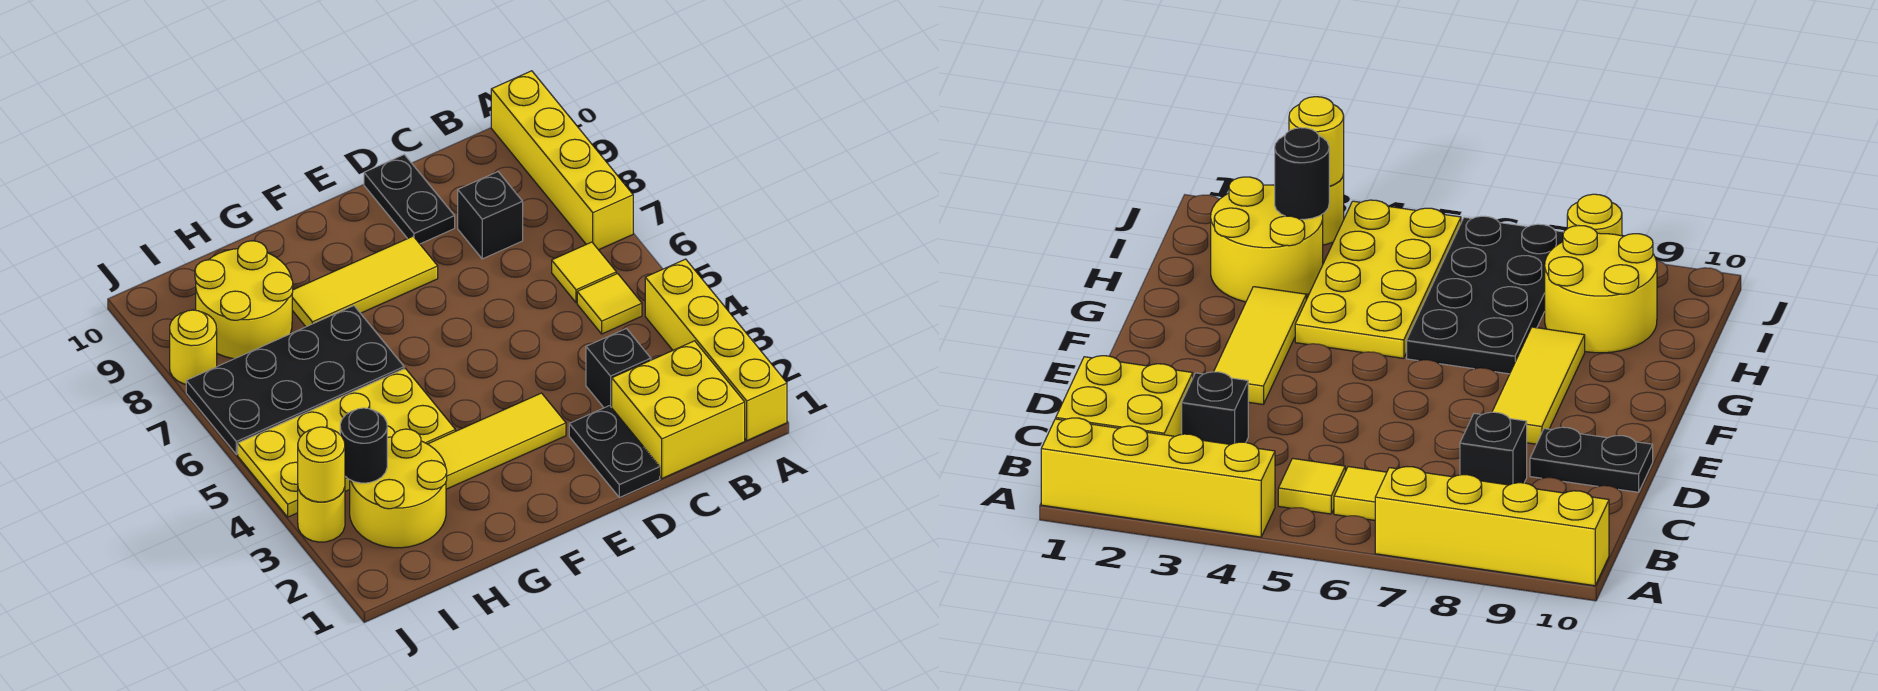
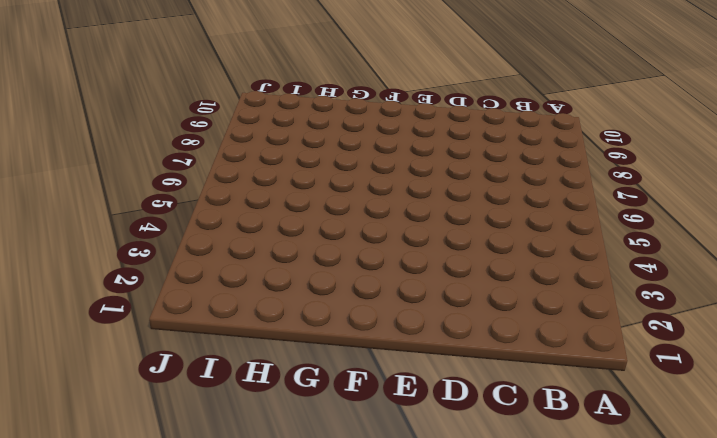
none -> yellow brick A1:A4 level 1
none -> yellow brick A7:A10 level 1
none -> yellow brick B1:C2 level 1

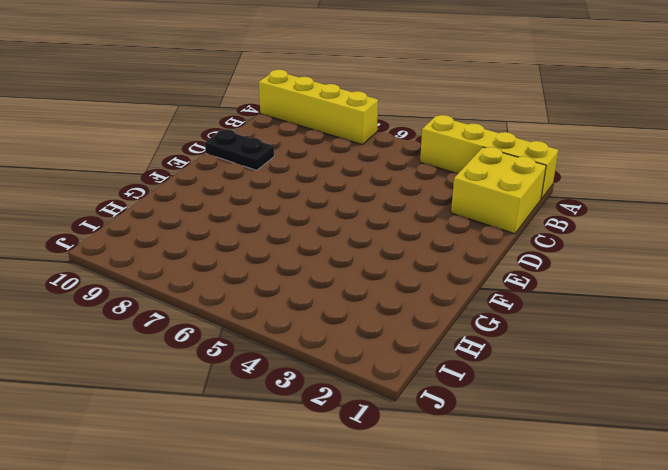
none -> yellow tile B5 level 1
none -> yellow tile B6 level 1
none -> black brick C3 level 1

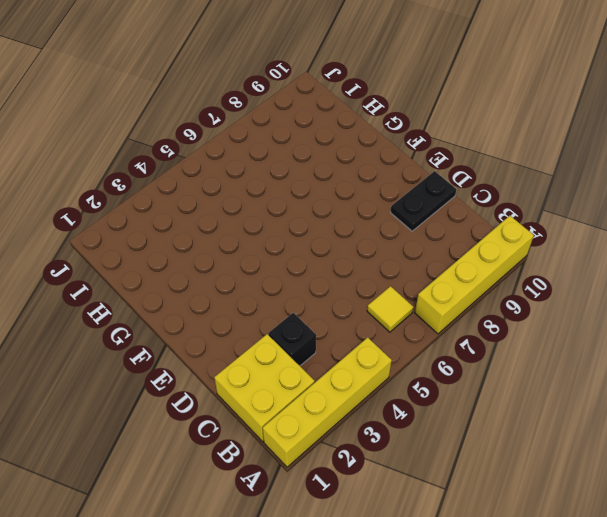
none -> yellow tile B5 level 1
none -> black brick C8 level 1
none -> black plate D1:D2 level 1

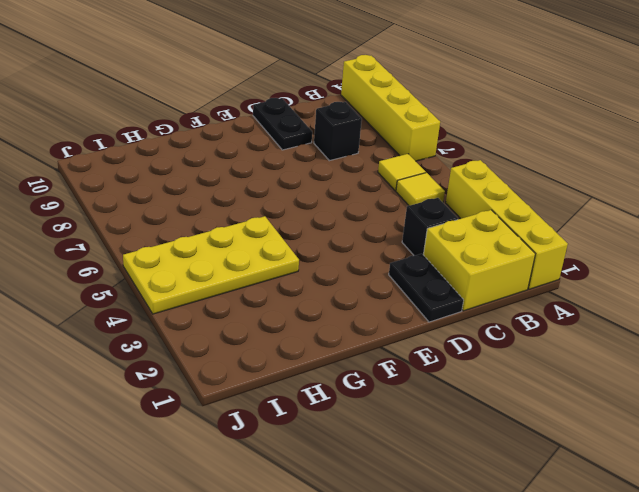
none -> yellow tile E3:G3 level 1
none -> yellow tile E8:G8 level 1
none -> black plate G6:J7 level 1

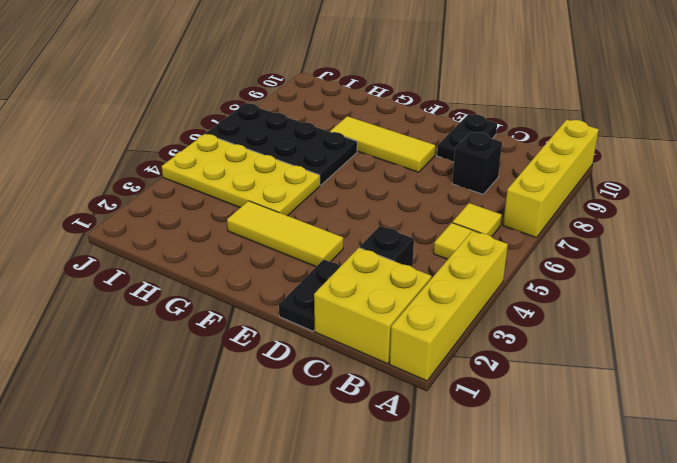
none -> yellow round brick H2:I3 level 1
none -> yellow round brick H8:I9 level 1
none -> yellow round brick J3 level 1

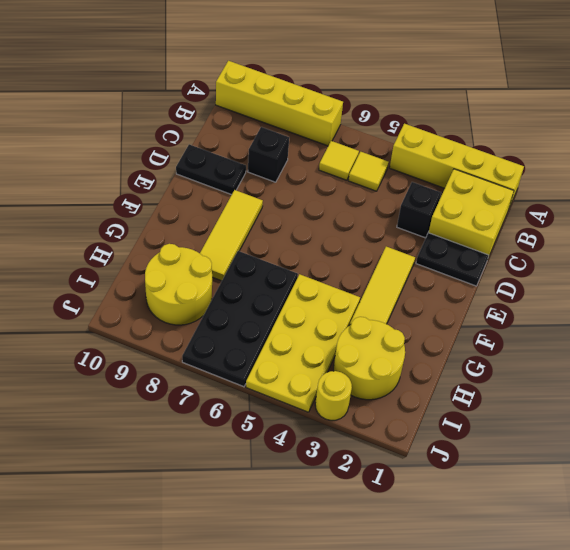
none -> yellow round brick J8 level 1
none -> black round brick I3 level 2
none -> yellow round brick J3 level 2

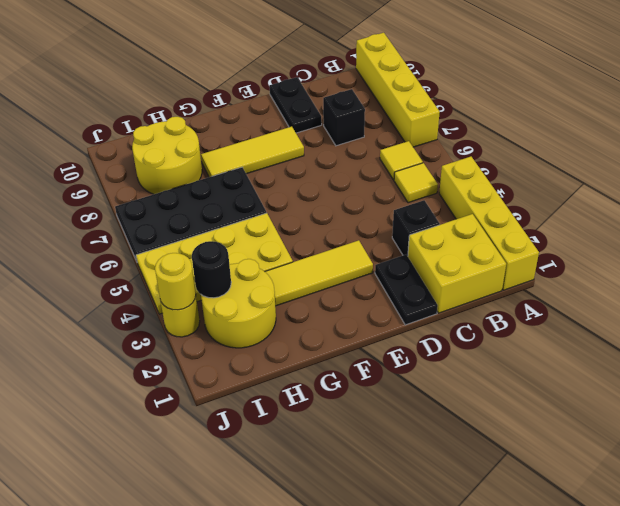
none -> yellow round brick J8 level 1

